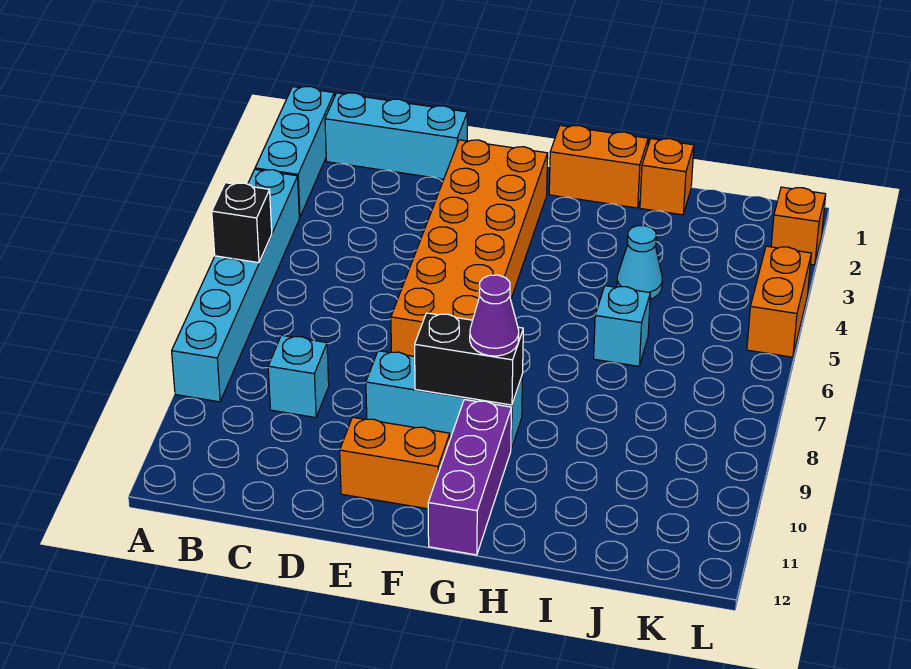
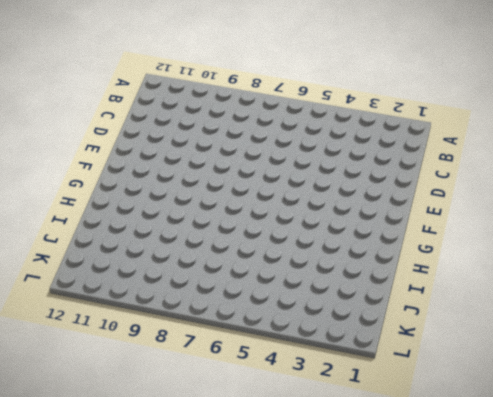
none -> cyan brick A1:A3 level 1
none -> cyan brick A4:A9 level 1
none -> cyan brick B1:D1 level 1

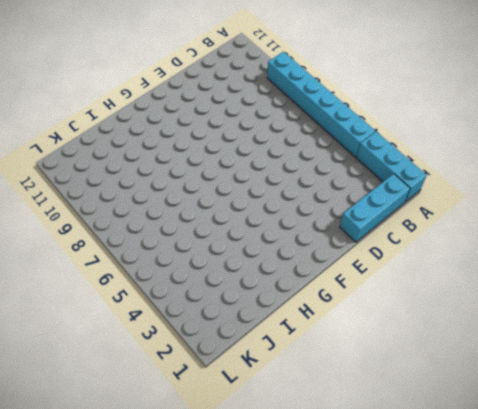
none -> cyan brick C9 level 1
none -> orange brick E2:F7 level 1
none -> cyan brick E9:G9 level 1

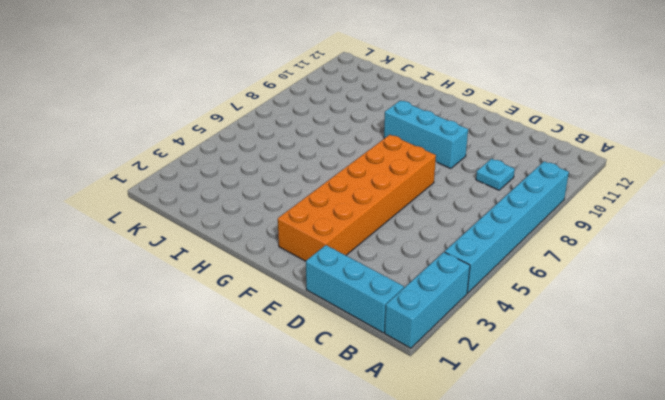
cyan plate C9 level 1 -> cyan brick C9 level 1
none -> orange brick E11:F11 level 1
none -> orange brick G1:H1 level 1
none -> purple brick G10:G12 level 1

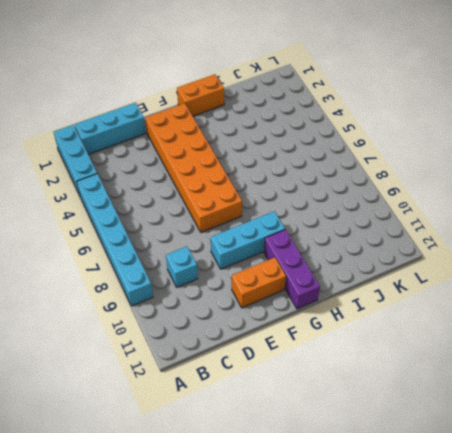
none -> orange brick I1 level 1
none -> cyan cone I4 level 1
none -> cyan brick I6 level 1

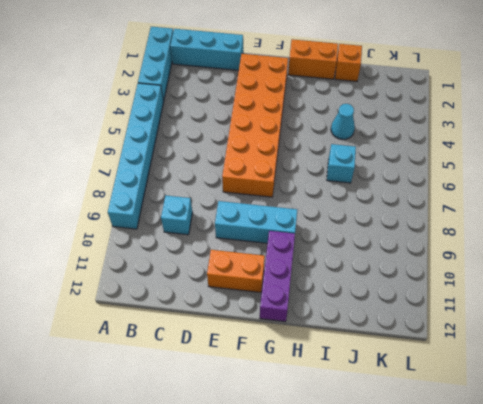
none -> orange brick L2 level 1
none -> orange brick L4:L5 level 1
none -> black brick A6 level 2

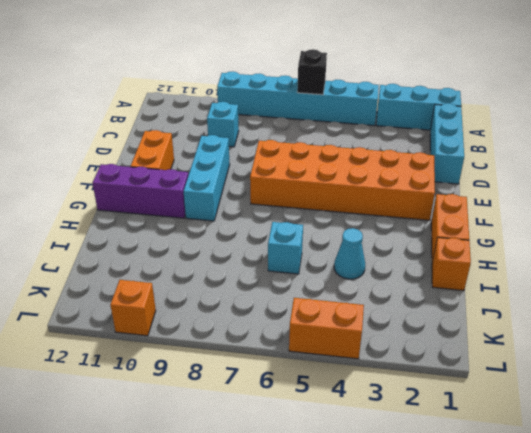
orange brick L10 level 1 -> orange brick L2 level 1
none -> black brick F9:G9 level 2
none -> purple cone G9 level 3

